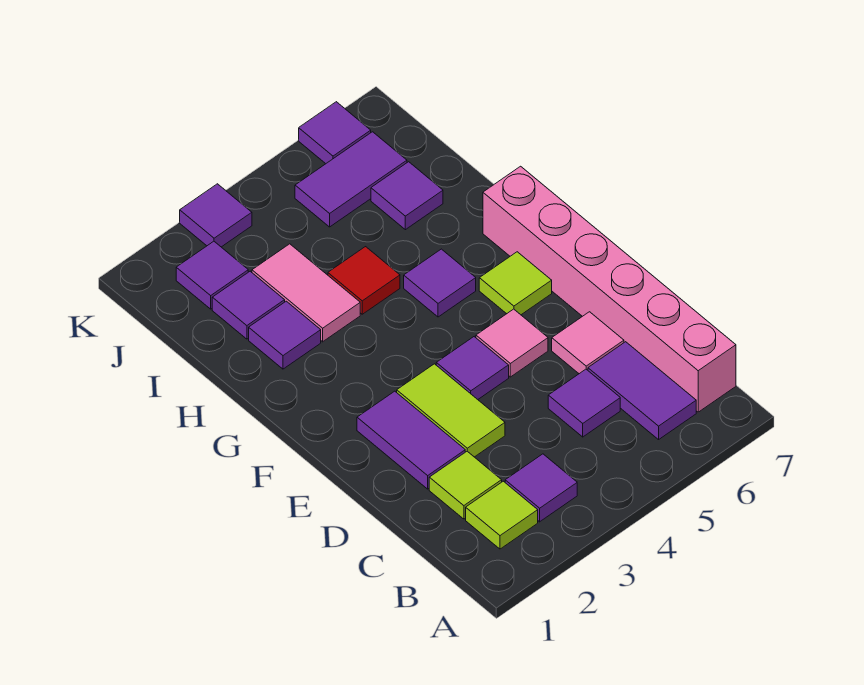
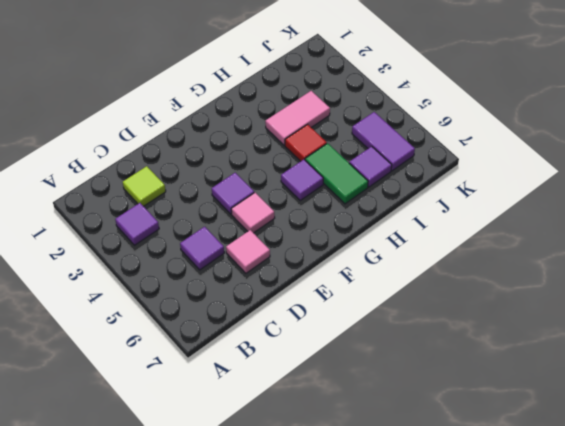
green tile H5:H6 level 1 -> none
none -> lime tile B2 level 1
none -> purple tile B6:C6 level 1
none -> pink brick B7:G7 level 1

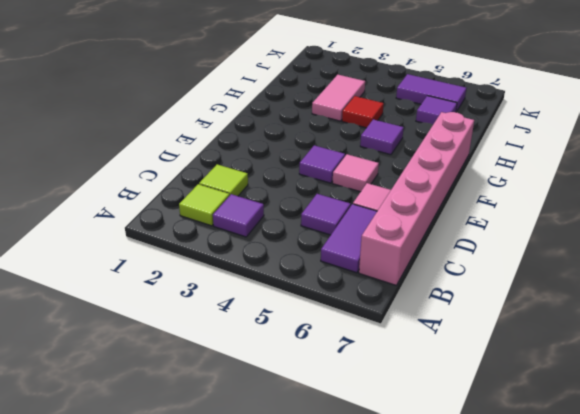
none -> purple tile D2:E2 level 1
none -> lime tile D3:E3 level 1
none -> lime tile F6 level 1

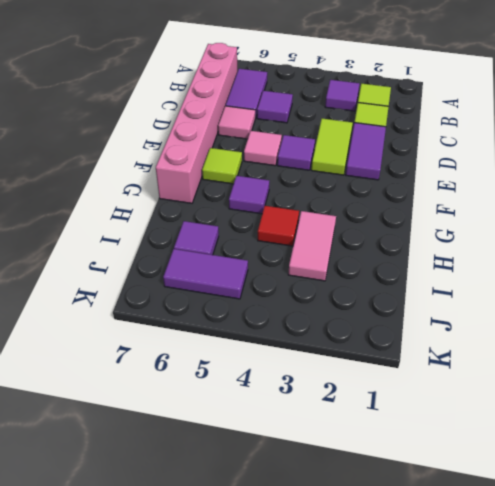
none -> purple tile H2 level 1
none -> purple tile I2 level 1
none -> purple tile J2 level 1

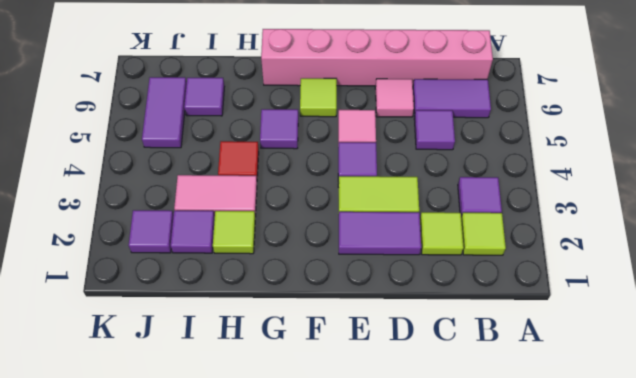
lime tile H2 level 1 -> purple tile H2 level 1
none -> purple tile K3 level 1
none -> purple tile K6 level 1

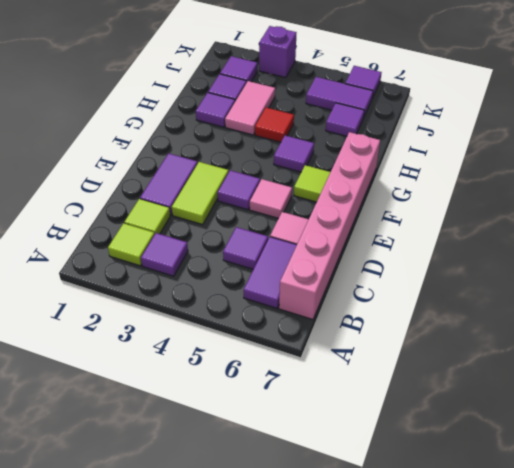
purple brick K3 level 1 -> purple tile K3 level 1

